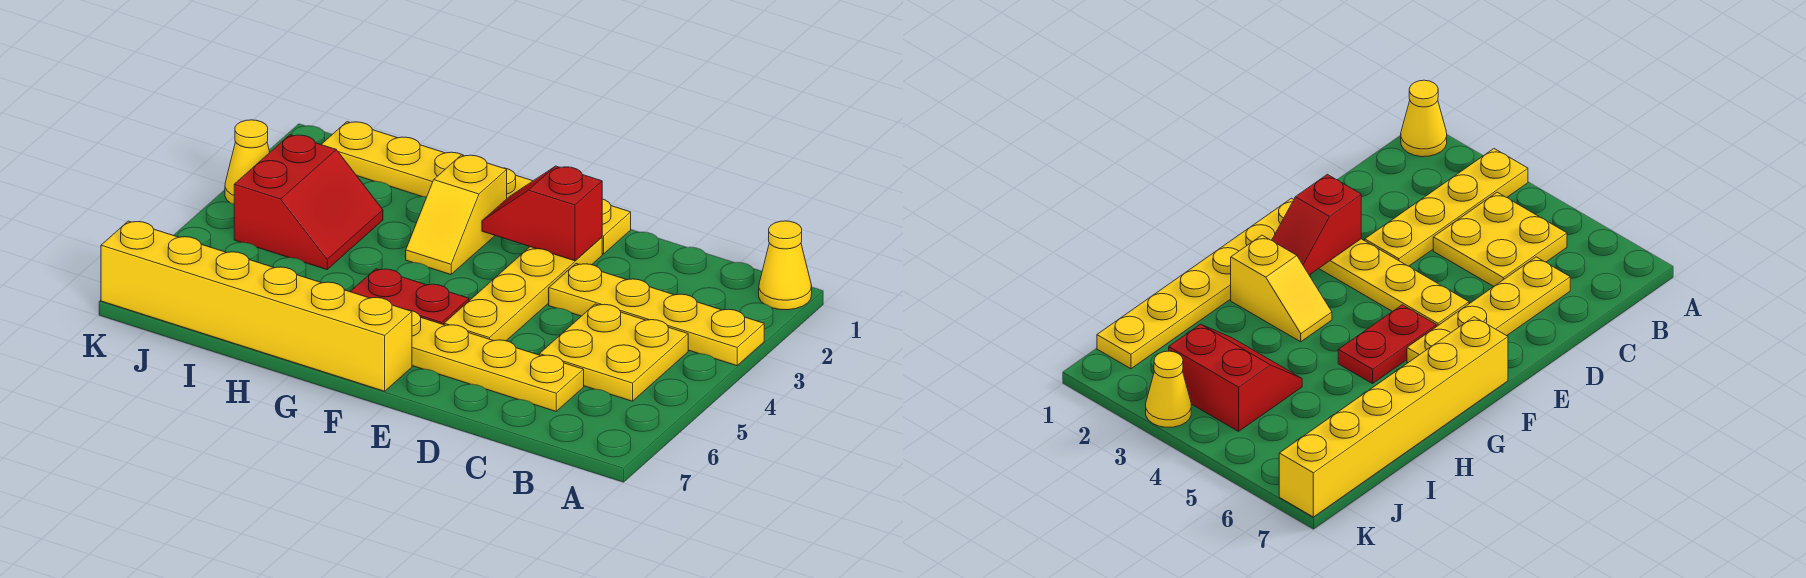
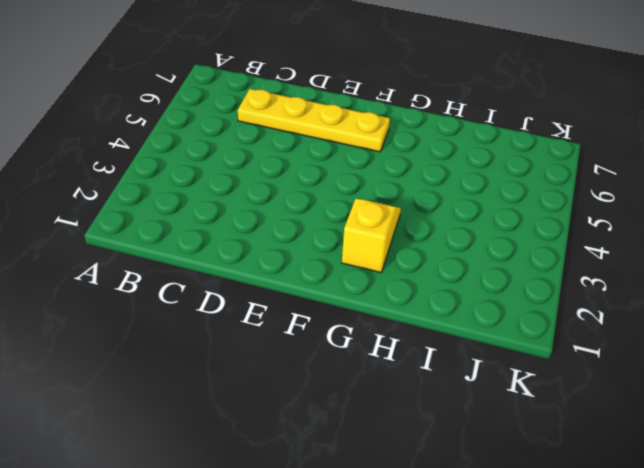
none -> yellow cone A1 level 1
none -> yellow plate A3:D3 level 1
none -> yellow plate B4:C5 level 1

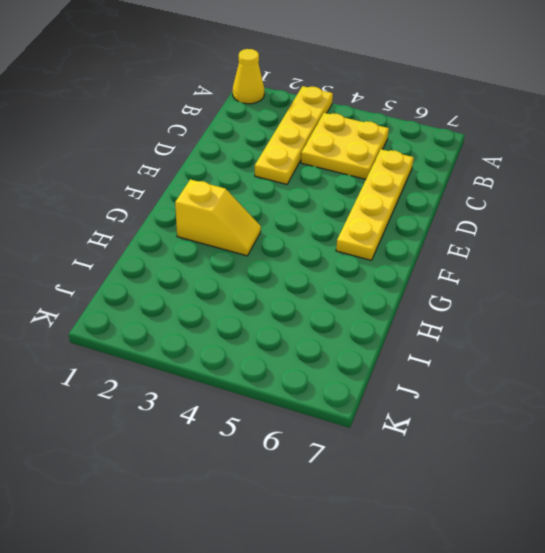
none -> yellow plate E1:J1 level 1
none -> yellow plate E2:E5 level 1
none -> red plate F5:G5 level 1

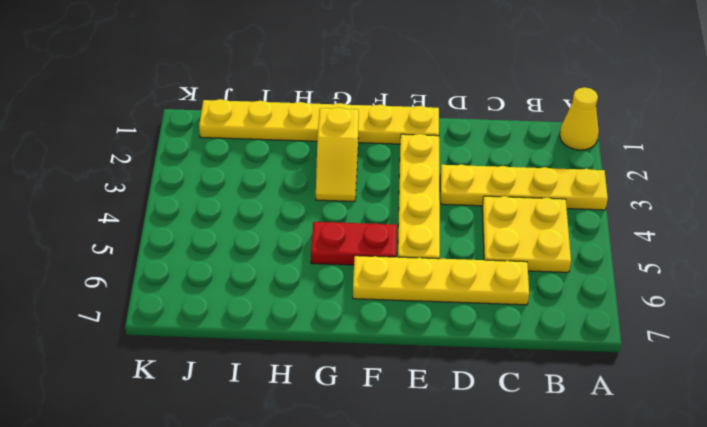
none -> yellow brick F7:K7 level 1
none -> red slope I3:J4 level 1 top J
none -> yellow cone K3 level 1

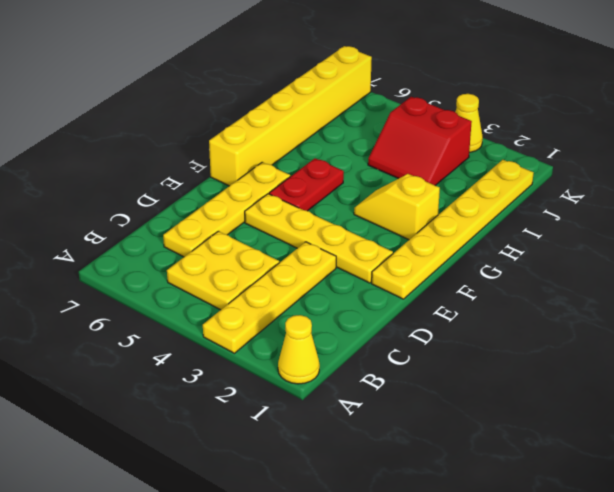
none -> red slope E2:F2 level 2 top E

